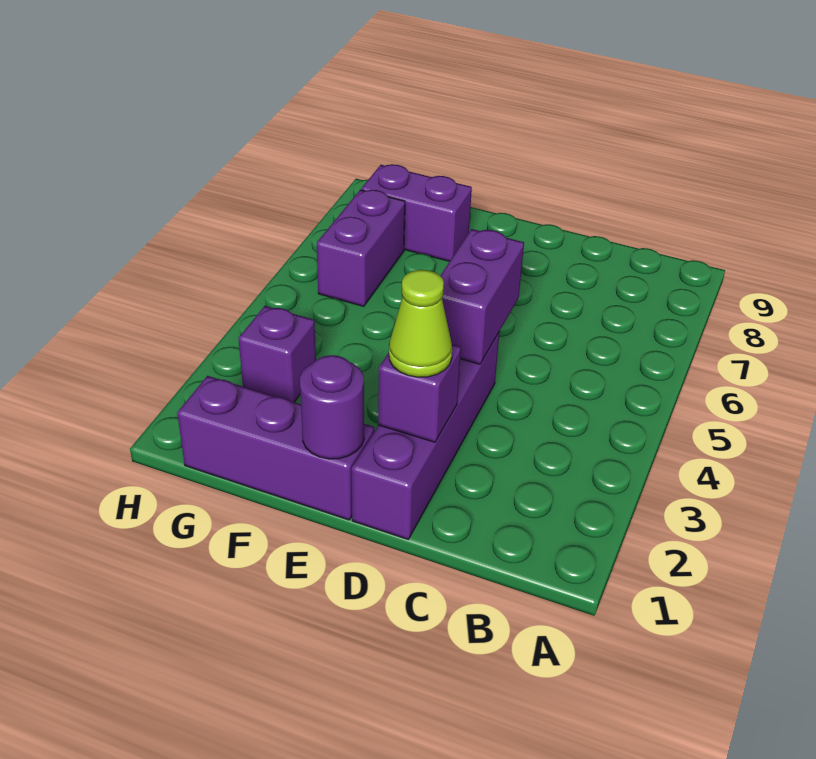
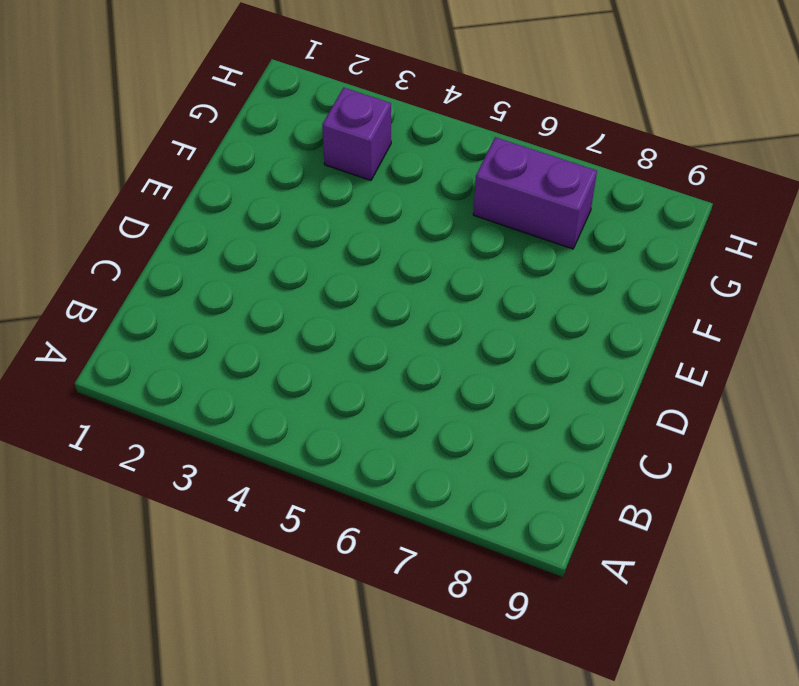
none -> purple brick D1:D4 level 1
none -> purple brick E1:G1 level 1

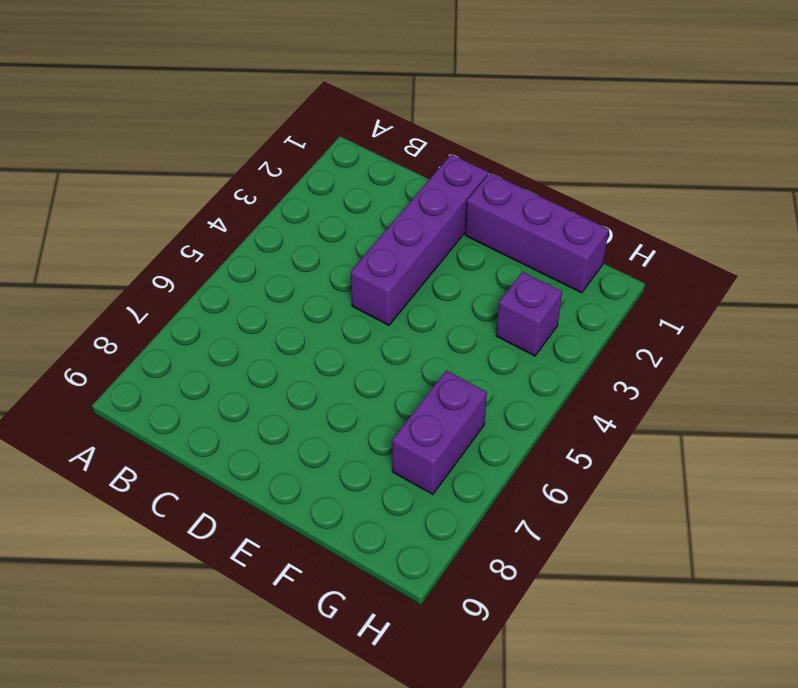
none -> purple brick F8:G8 level 1
none -> purple brick D2 level 2

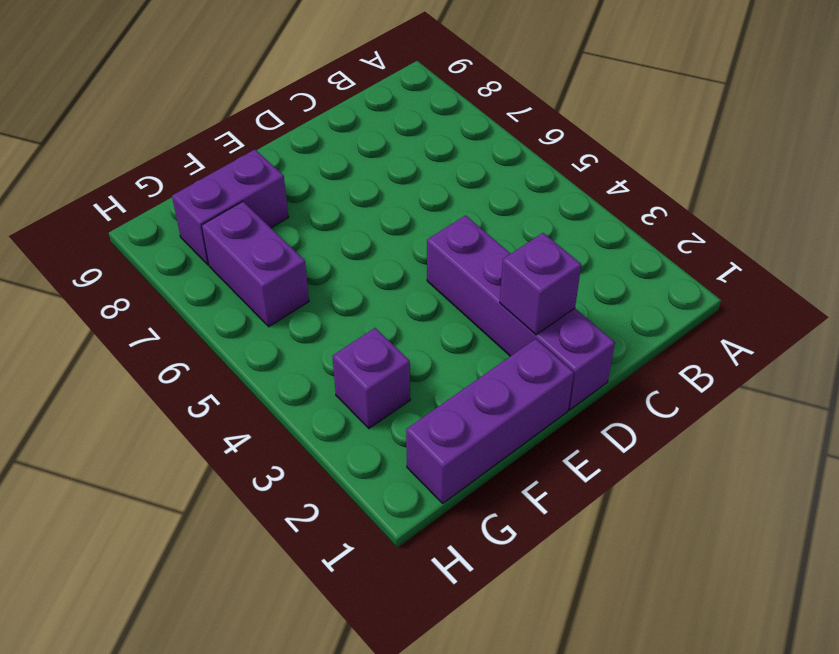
none -> purple brick D4:D5 level 2
none -> purple round brick E1 level 2

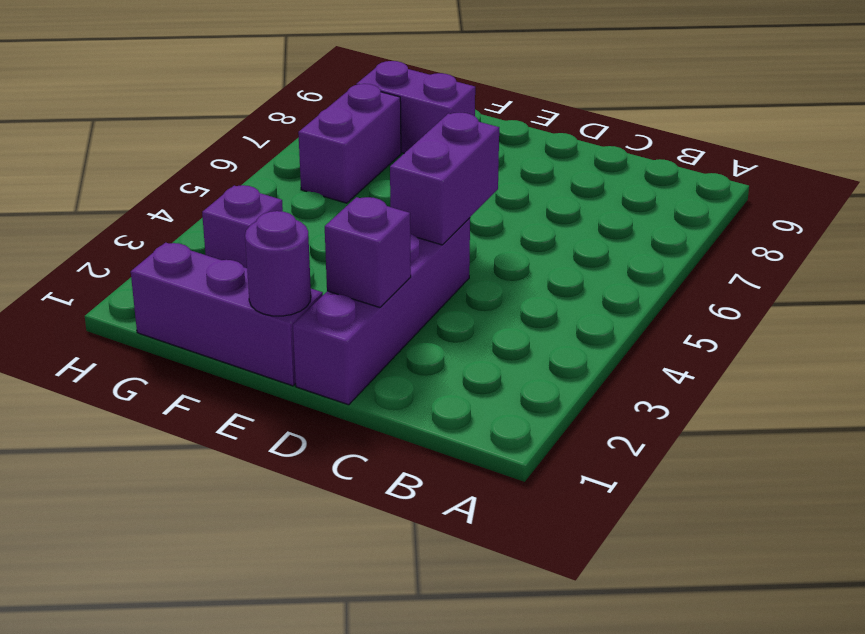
none -> lime cone D2 level 3

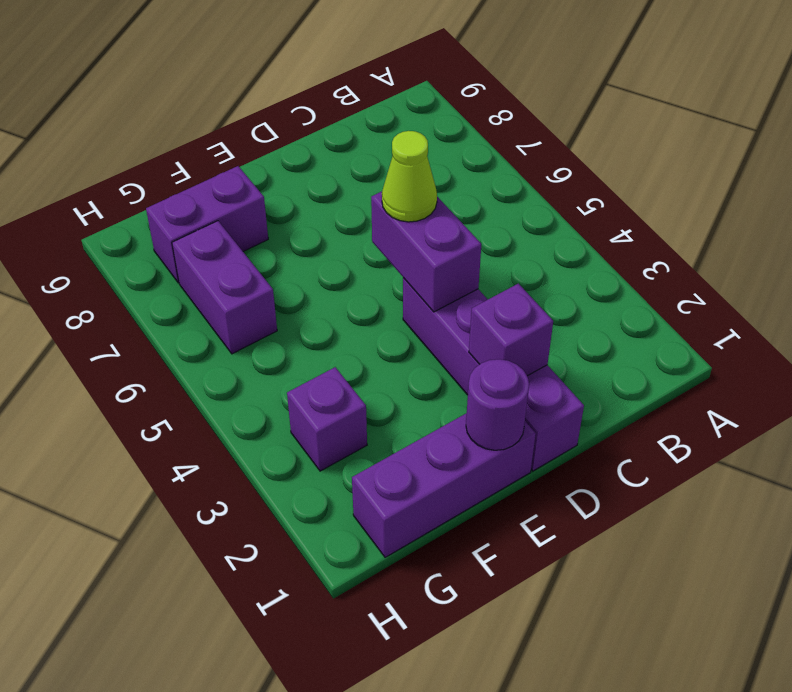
lime cone D5 level 3 -> lime cone D2 level 3

